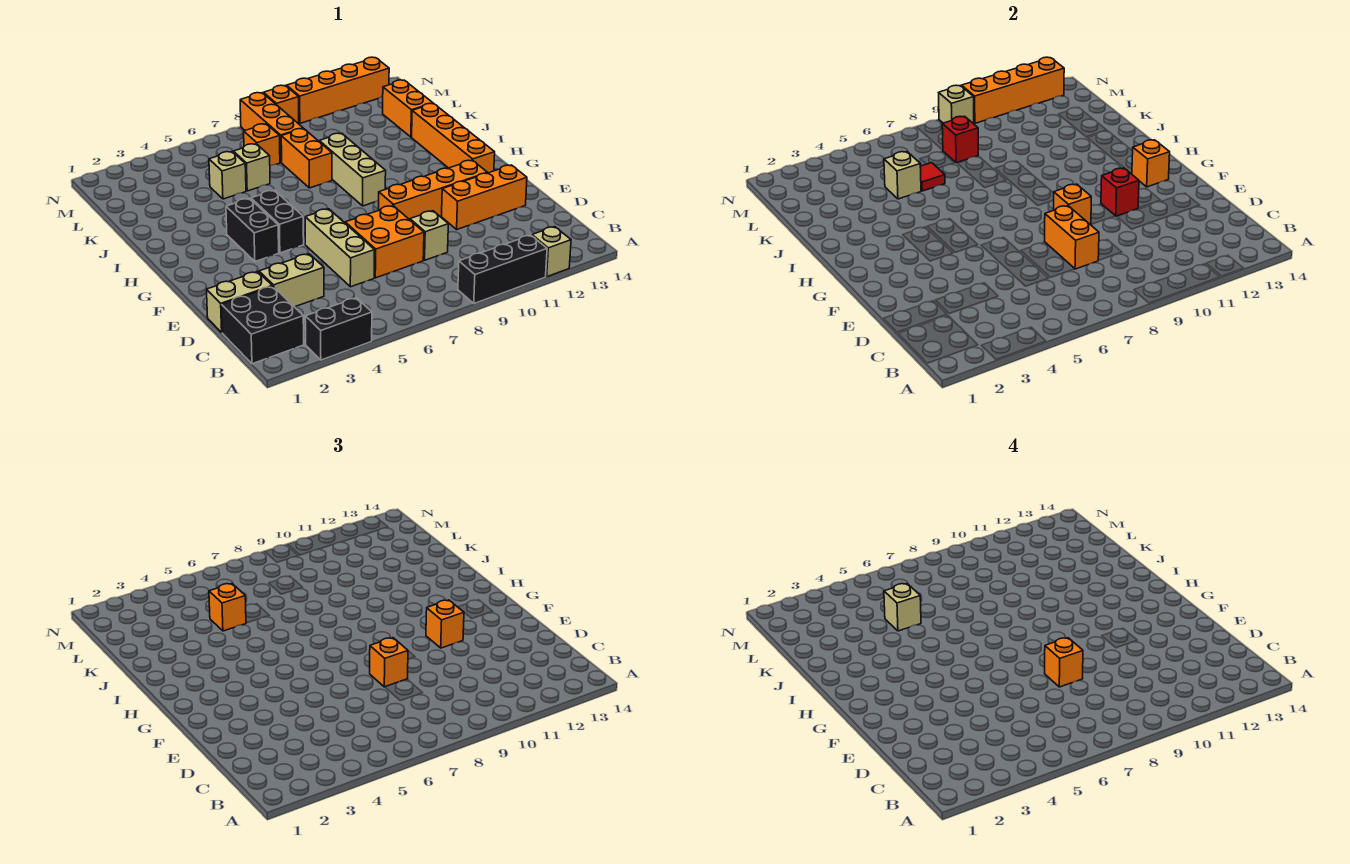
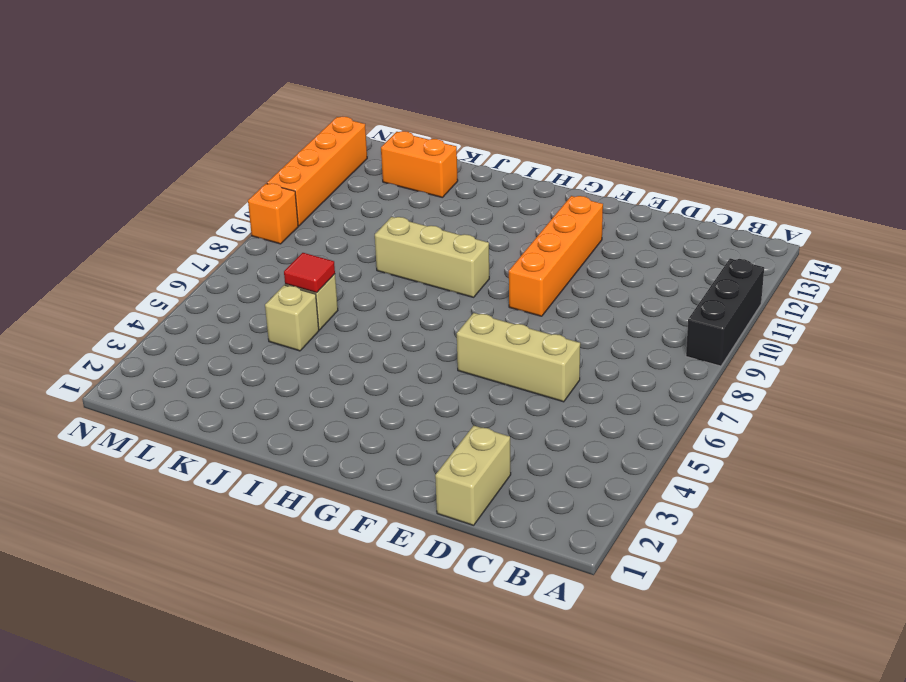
none -> black brick A3:A4 level 1
none -> tan brick A12 level 1
none -> black brick B1:C2 level 1
none -> tan brick D3:D4 level 1

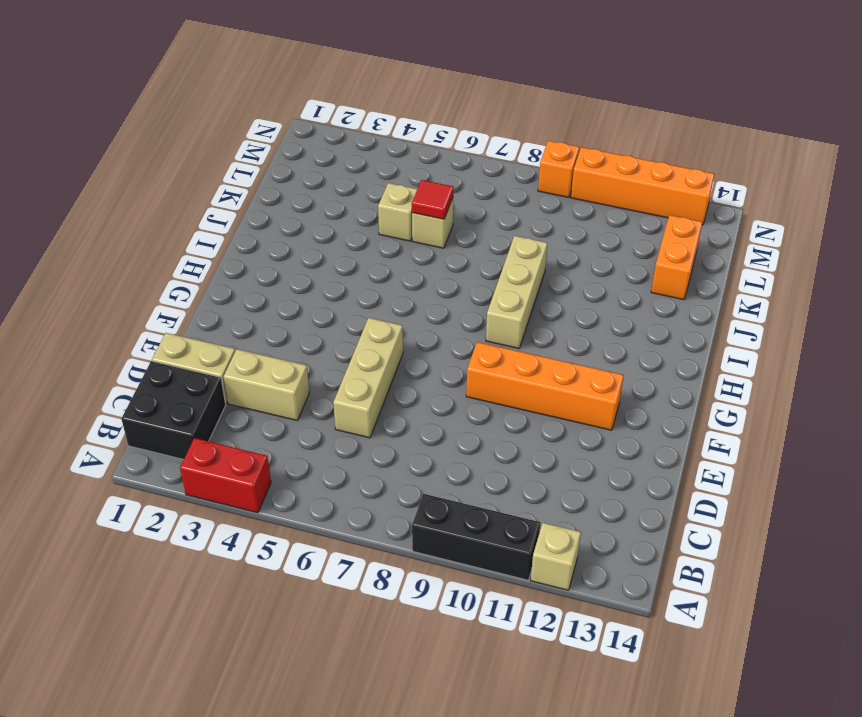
red brick A3:A4 level 1 -> black brick A3:A4 level 1
none -> orange brick D7:E8 level 1
none -> tan brick D9 level 1
none -> orange brick E11:E13 level 1
none -> black brick G4:H4 level 1

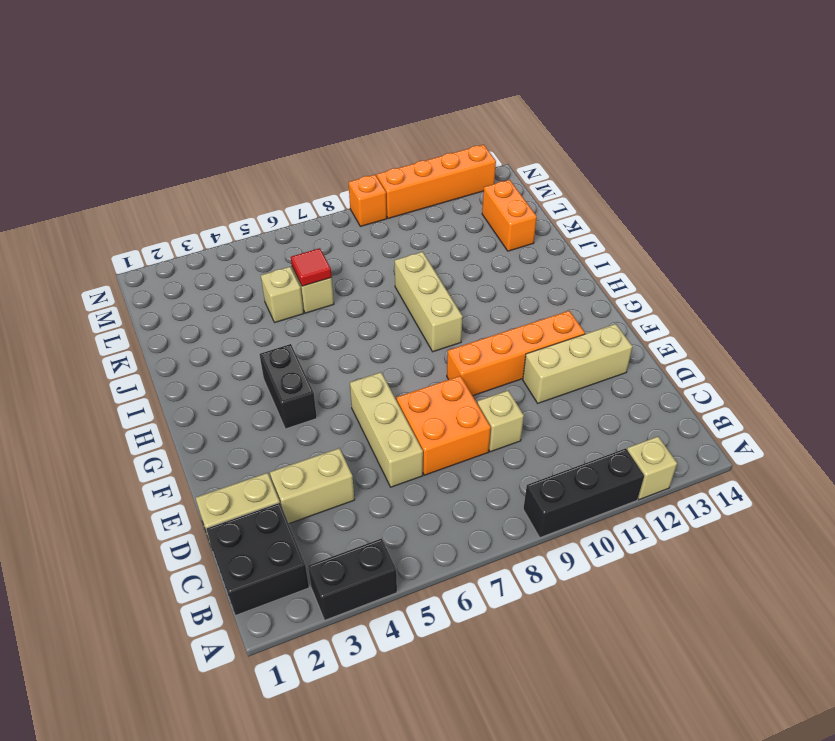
tan brick E11:E13 level 1 -> orange brick E11:E13 level 1
none -> black brick G5:H5 level 1
none -> orange brick G13:J13 level 1
none -> orange brick J8:K8 level 1
none -> orange brick L7 level 1

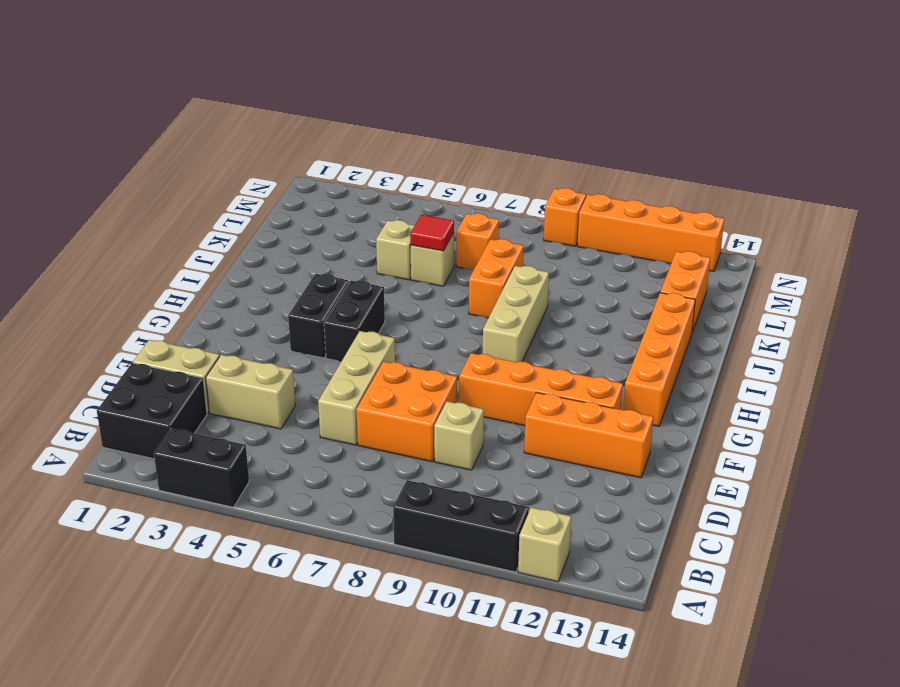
none -> orange brick L8:N8 level 1
none -> orange brick D8:E8 level 2
none -> orange brick F9 level 2
none -> red brick F11 level 2

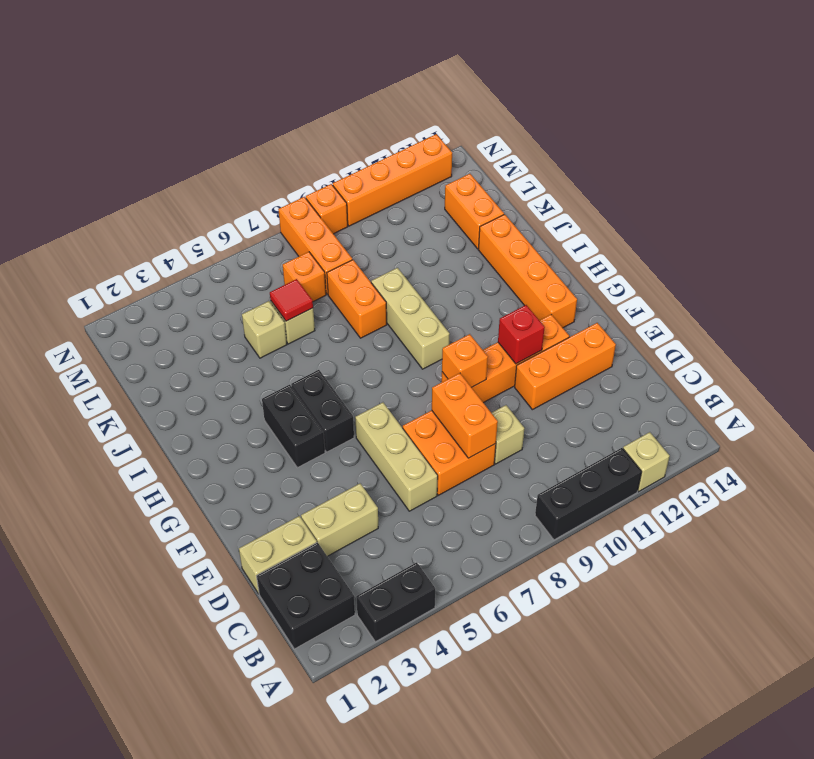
none -> orange brick G13 level 2
none -> tan brick K5 level 2
none -> red brick L8 level 2
none -> tan brick N9 level 2

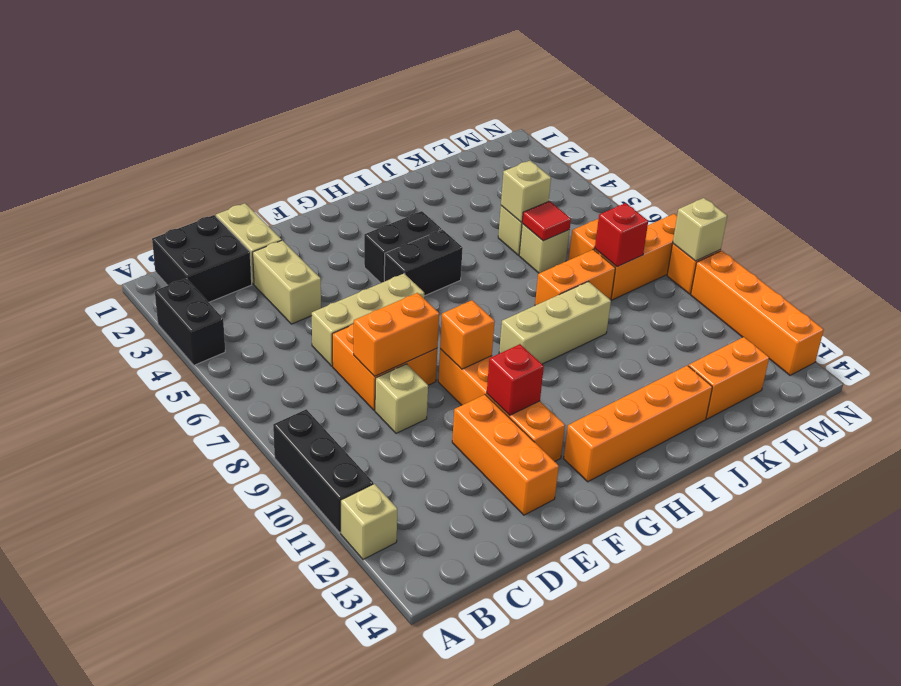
none -> orange brick G13 level 2
none -> orange brick N10:N13 level 2
none -> orange brick E8 level 3
none -> orange brick F11 level 3

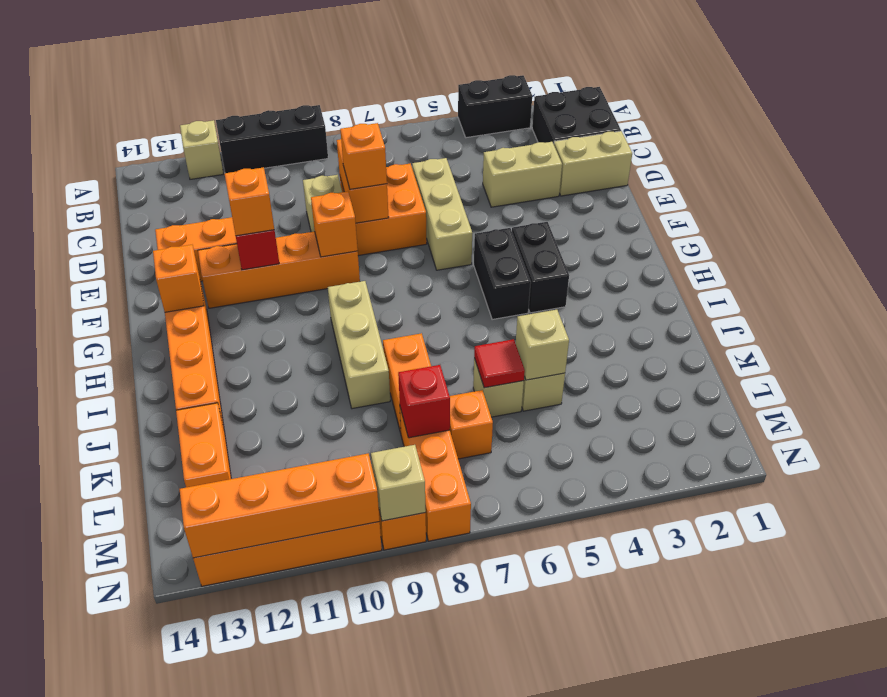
none -> orange brick K5 level 3
none -> orange brick E8 level 4
none -> tan brick K5 level 4

